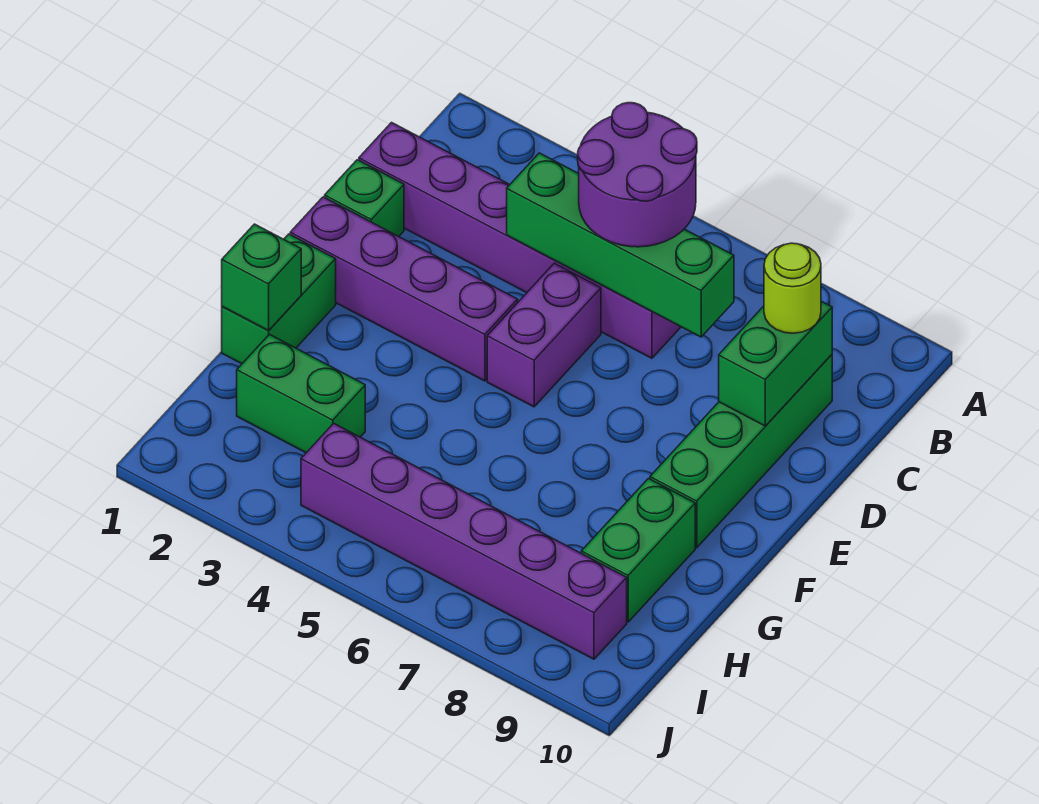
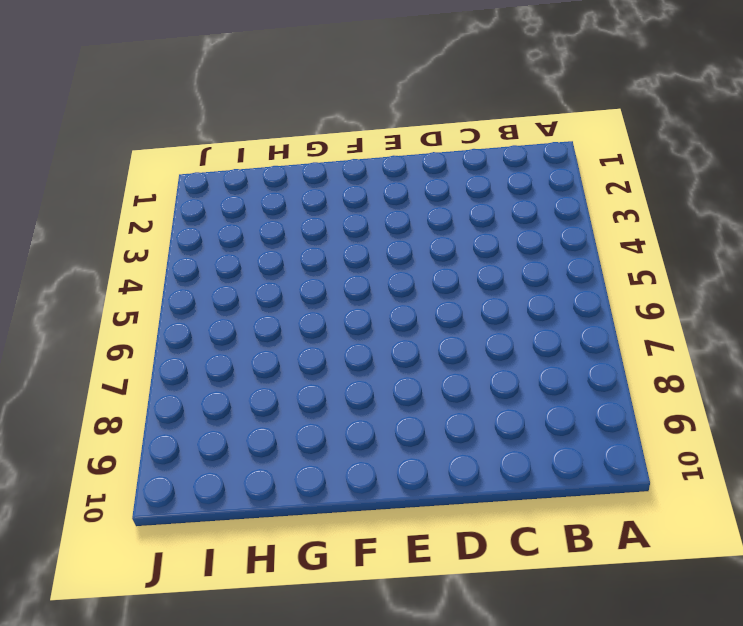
none -> purple brick C1:C6 level 1
none -> green brick C9:F9 level 1
none -> green brick D1 level 1

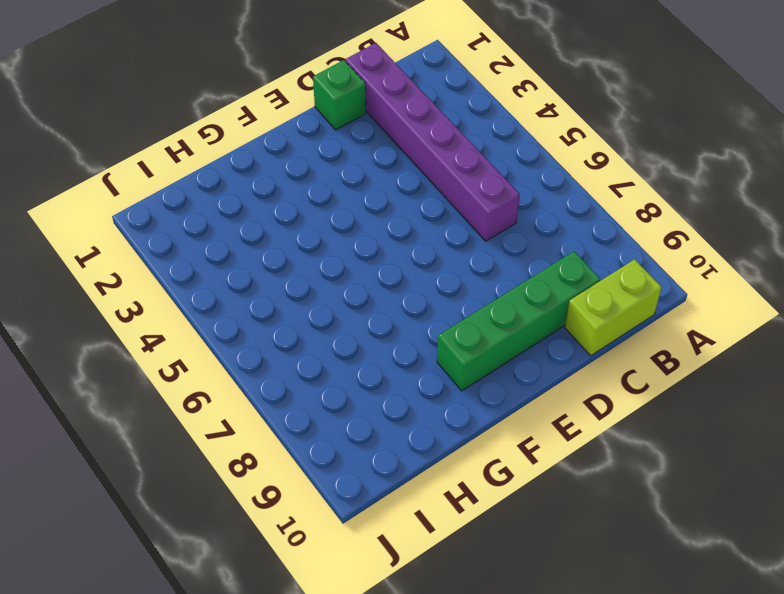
lime brick B10:C10 level 1 -> none
none -> purple brick D5:E5 level 1
none -> purple brick E1:E4 level 1
none -> green brick F1:G1 level 1

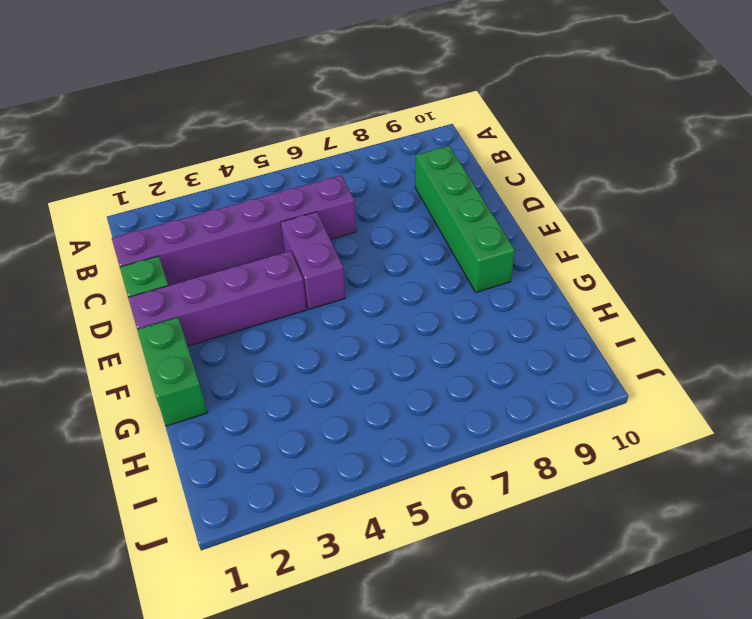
none -> green brick G9:H9 level 1
none -> green brick H2:H3 level 1
none -> purple brick I4:I9 level 1

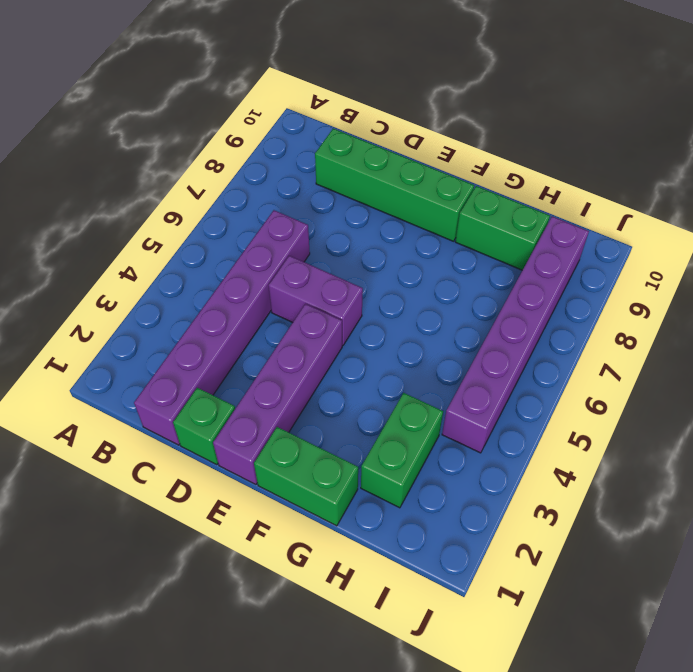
none -> green brick C4:C7 level 2
none -> green brick C9:D9 level 2
none -> green brick G1 level 2

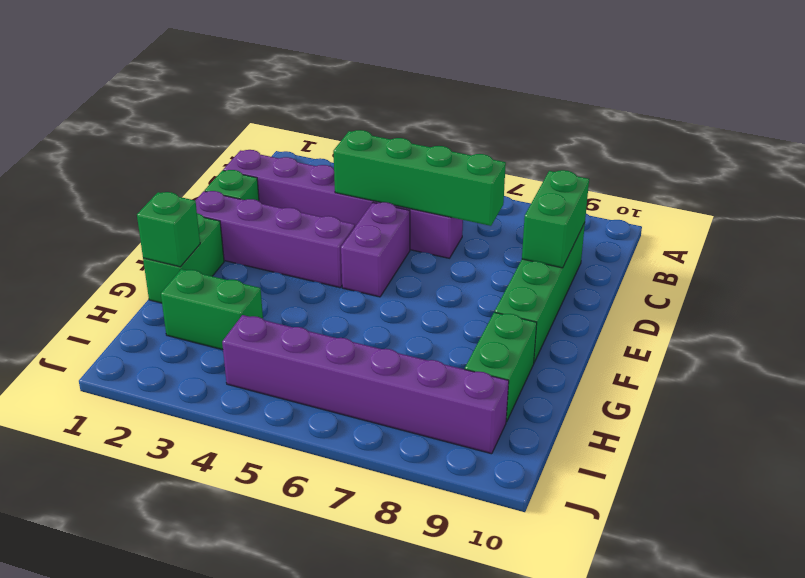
none -> purple round brick B5:C6 level 3
none -> lime round brick C9 level 3

